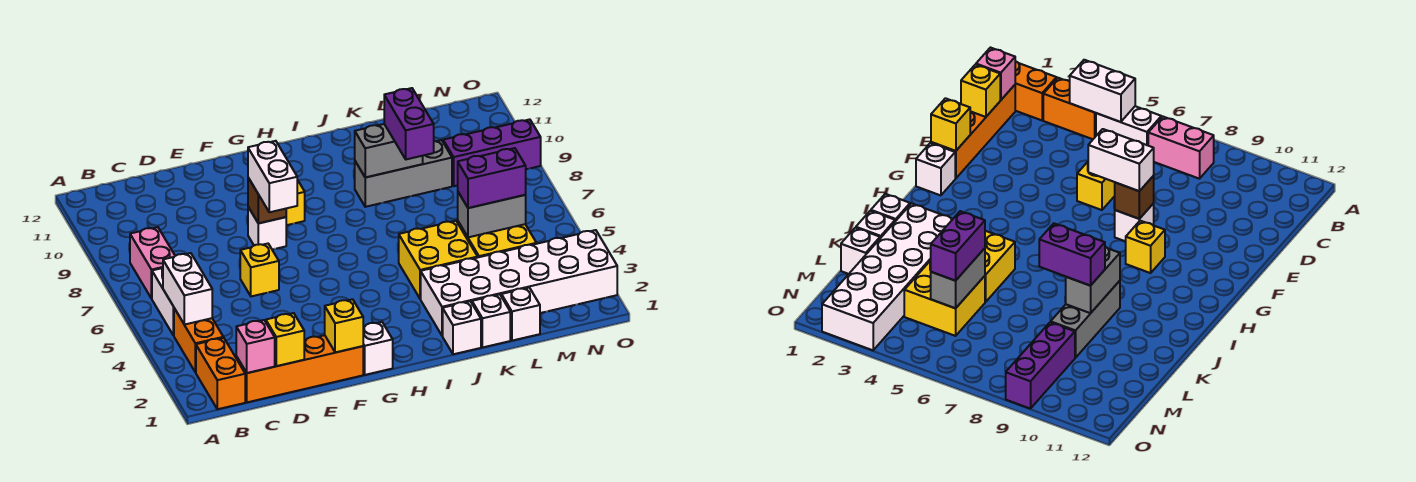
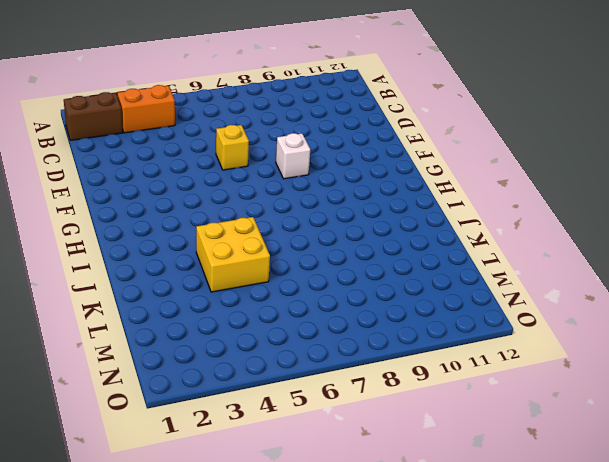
brown brick B1:B2 level 1 -> orange brick B1:B2 level 1
none -> white brick B5:B6 level 1
none -> pink brick B7:B8 level 1
none -> orange brick C1:F1 level 1

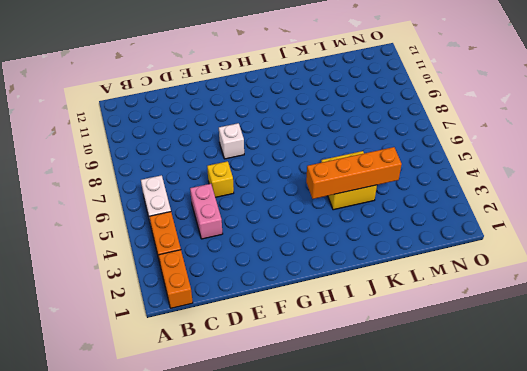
pink brick D4:D5 level 1 -> pink brick B7:B8 level 1
orange brick I4:L4 level 2 -> orange brick C1:F1 level 1
none -> white brick G1 level 1
none -> yellow brick G9 level 1
none -> white brick J1 level 1

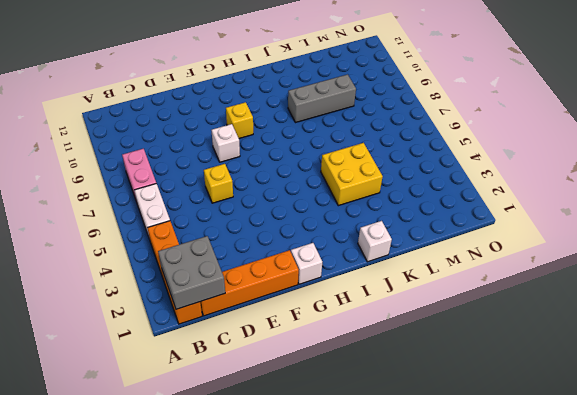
grey brick B1:C2 level 2 -> pink brick C1 level 2
none -> white brick J2:O3 level 1
none -> white brick K1 level 1
none -> white brick L1 level 1

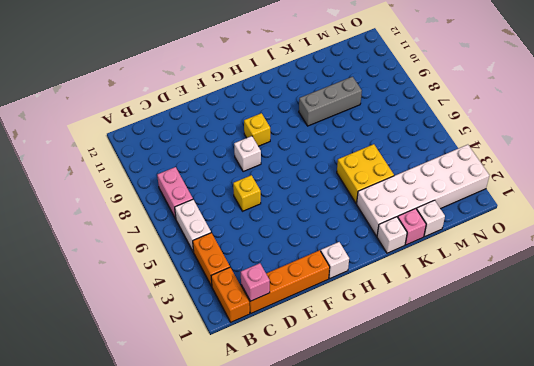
pink brick K1 level 1 -> white brick K1 level 1
none -> yellow brick L4:M5 level 1
none -> purple brick M9:O9 level 1
none -> white brick B4:B5 level 2

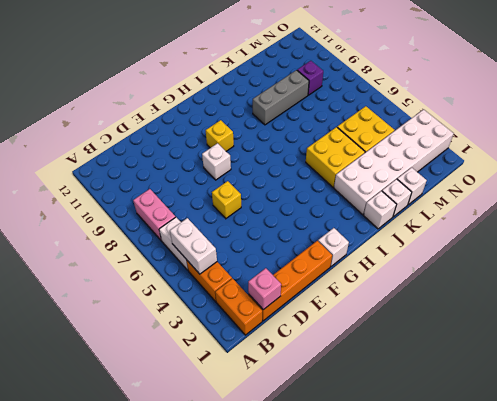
purple brick M9 level 1 -> purple brick M9:O9 level 1
none -> yellow brick D1 level 2
none -> yellow brick F1 level 2
none -> brown brick F8 level 2

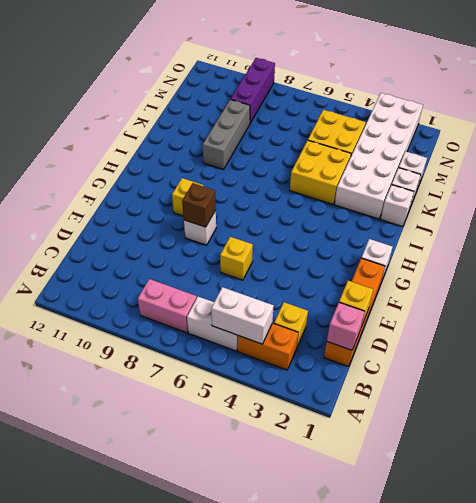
yellow brick C3 level 1 -> yellow brick F1 level 2
none -> orange brick B1:B2 level 1
none -> grey brick J9:K9 level 2
none -> grey brick L5:M5 level 2

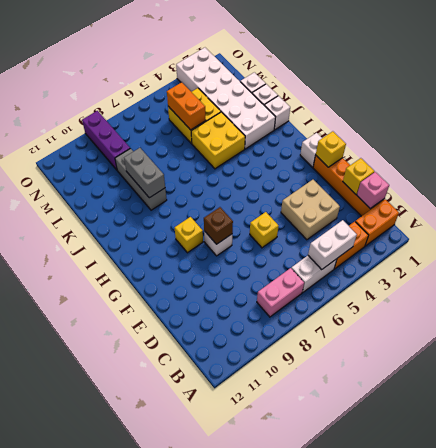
tan brick D3:E4 level 1 -> none
orange brick L5:M5 level 2 -> grey brick L5:M5 level 2
none -> white brick F7:F8 level 3
none -> purple brick K8:K9 level 3
none -> purple brick L5:M5 level 3

